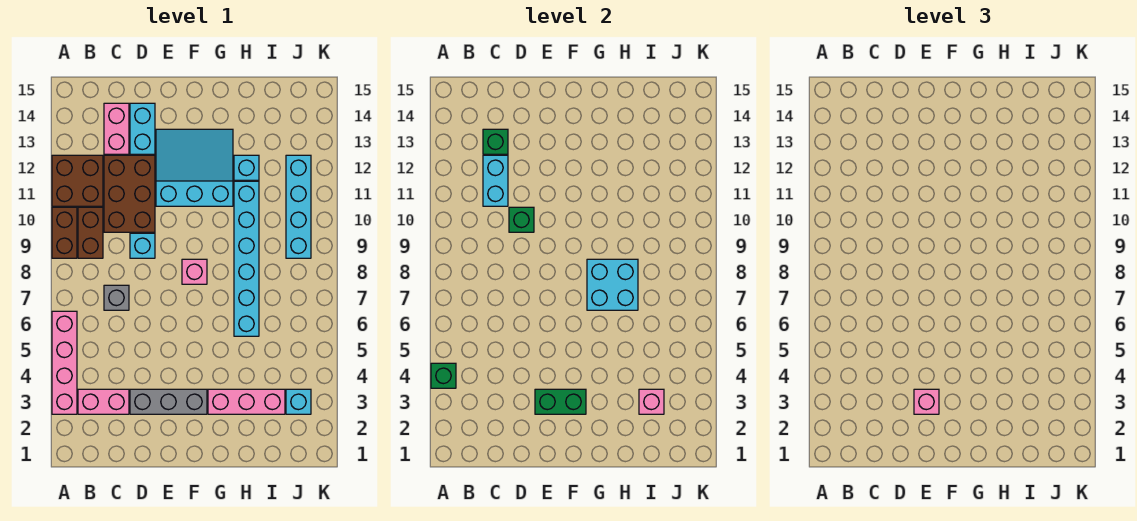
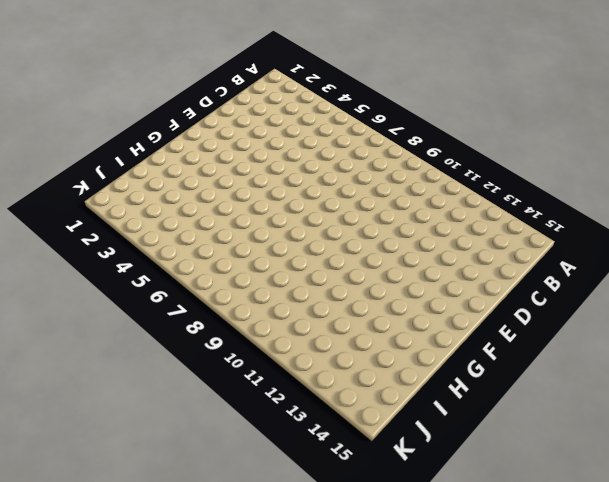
none -> pink brick A3:A6 level 1
none -> brown brick A9:A10 level 1
none -> brown brick A11:B12 level 1

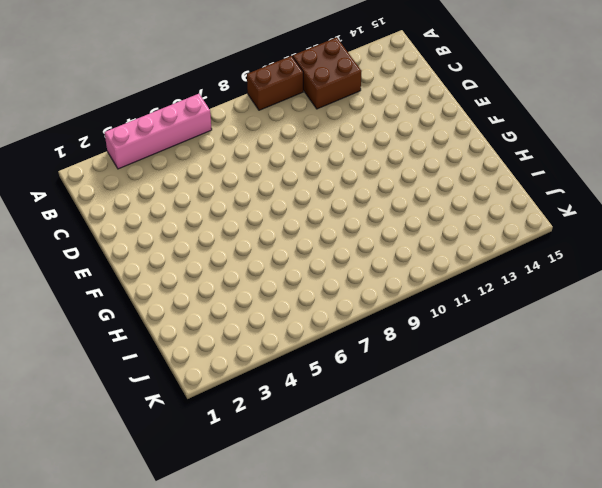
none -> pink brick B3:C3 level 1
none -> brown brick B9:B10 level 1
none -> grey brick C7 level 1

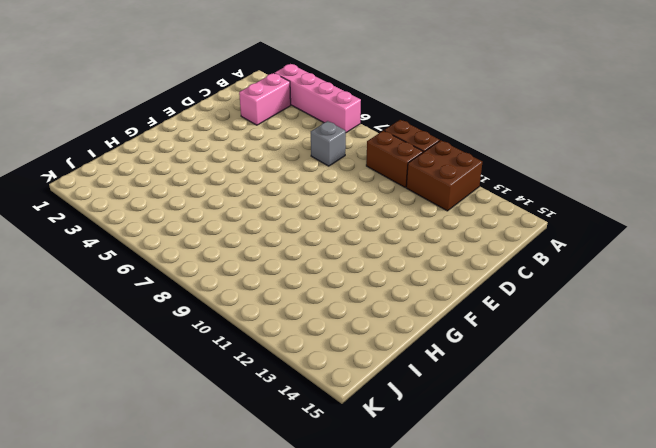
none -> brown brick C10:D12 level 1
none -> pink brick C13:C14 level 1
none -> grey brick D3:F3 level 1

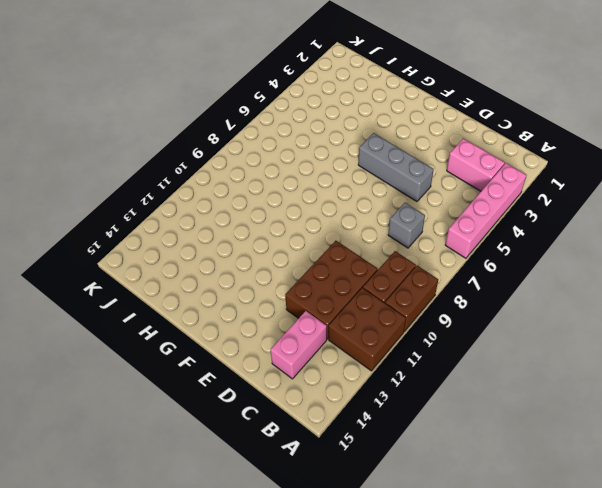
grey brick D5:F5 level 1 -> grey brick D3:F3 level 1
none -> cyan brick D9 level 1
none -> cyan brick D13:D14 level 1
none -> cyan slope E11:G13 level 1 top 11

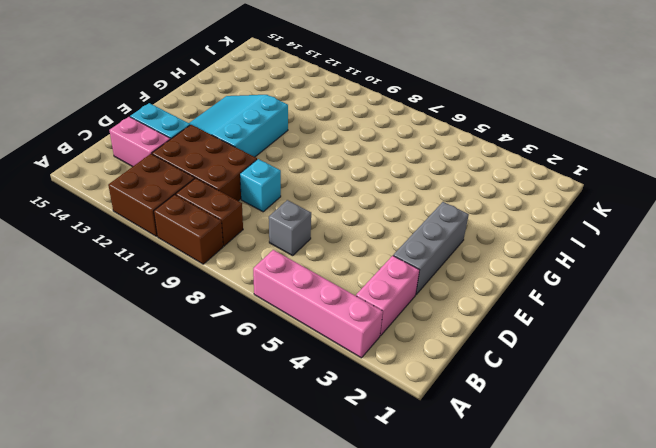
none -> pink brick F8 level 1
none -> pink brick G3:I3 level 1
none -> cyan brick H6:H11 level 1

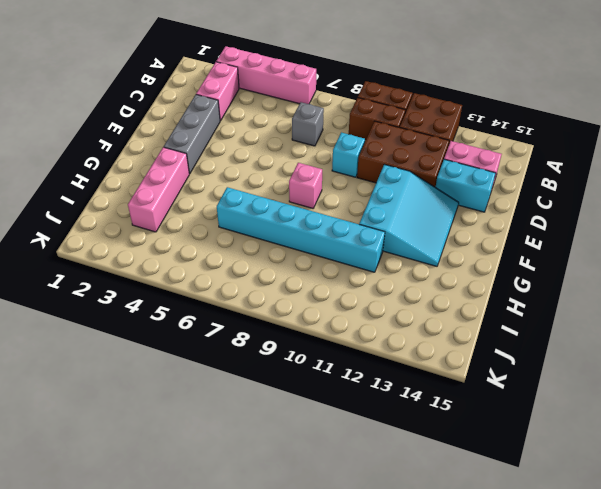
none -> cyan brick H12 level 1
none -> cyan brick J3 level 1
none -> cyan brick J9:J12 level 1

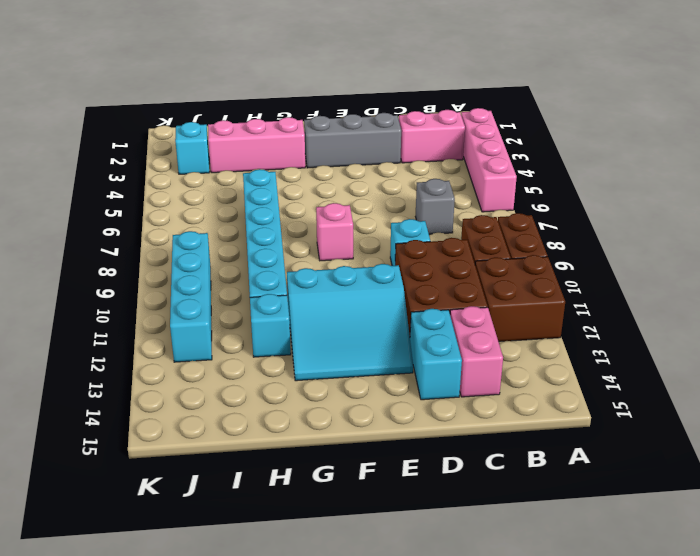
none -> green brick A4 level 2
none -> cyan brick C11:C12 level 2
none -> green brick C13 level 2

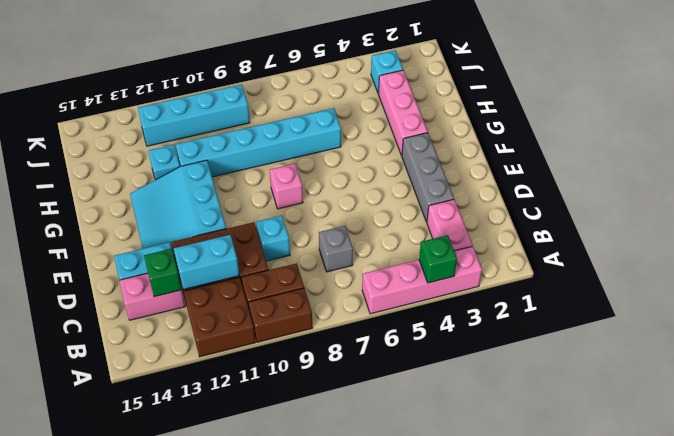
none -> green brick D10 level 2
none -> green brick E3:F3 level 2
none -> cyan brick G7:H8 level 2

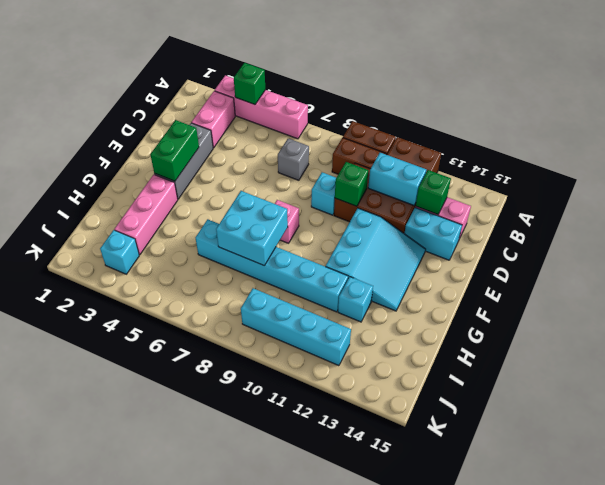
none -> pink brick I3 level 2
none -> pink brick E3 level 3

